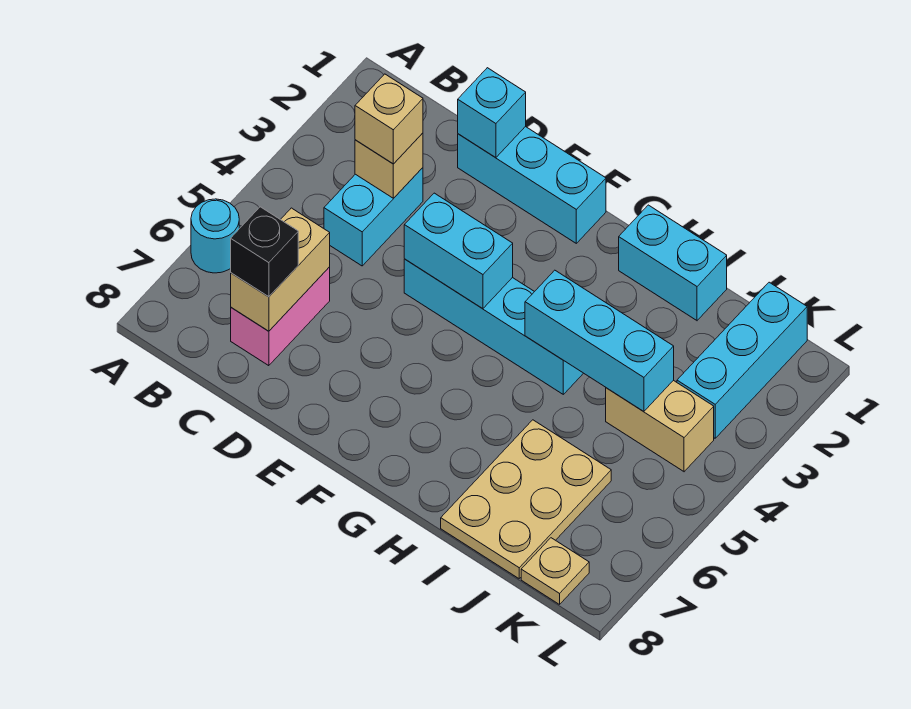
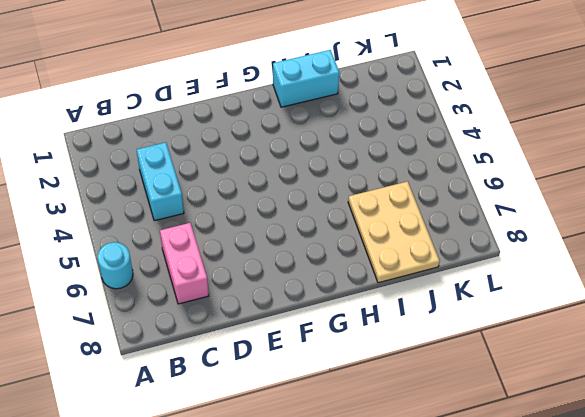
none -> cyan brick D1:F1 level 1
none -> cyan brick E4:H4 level 1
none -> tan brick J4:K4 level 1

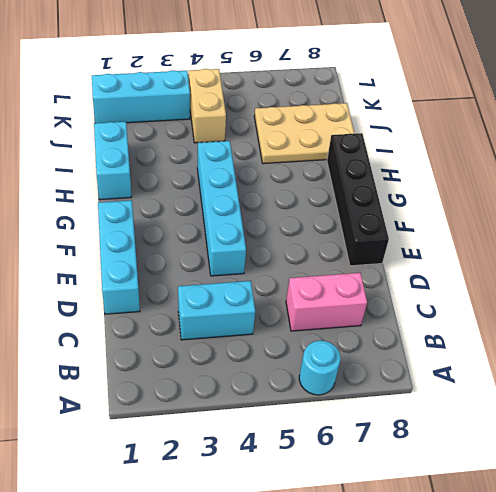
black brick E8:H8 level 1 -> none
none -> tan plate K8 level 1
none -> tan brick C3 level 2
none -> tan brick C6:C7 level 2

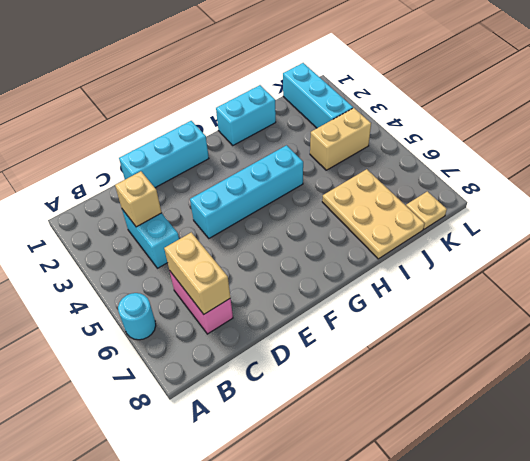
none -> cyan brick D1 level 2
none -> cyan brick E4:F4 level 2
none -> cyan brick H4:J4 level 2

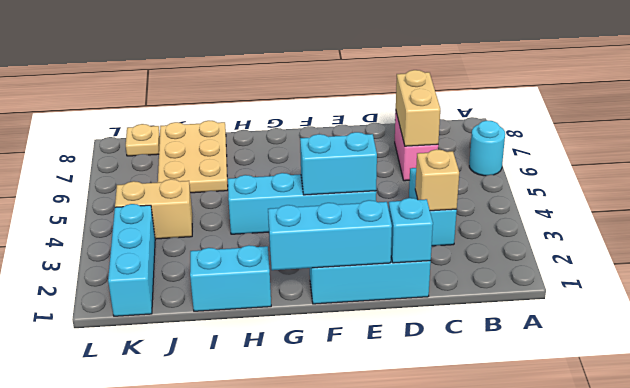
cyan brick E1:G1 level 2 -> cyan brick H4:J4 level 2
none -> tan brick C3 level 3
none -> black brick C7 level 3

